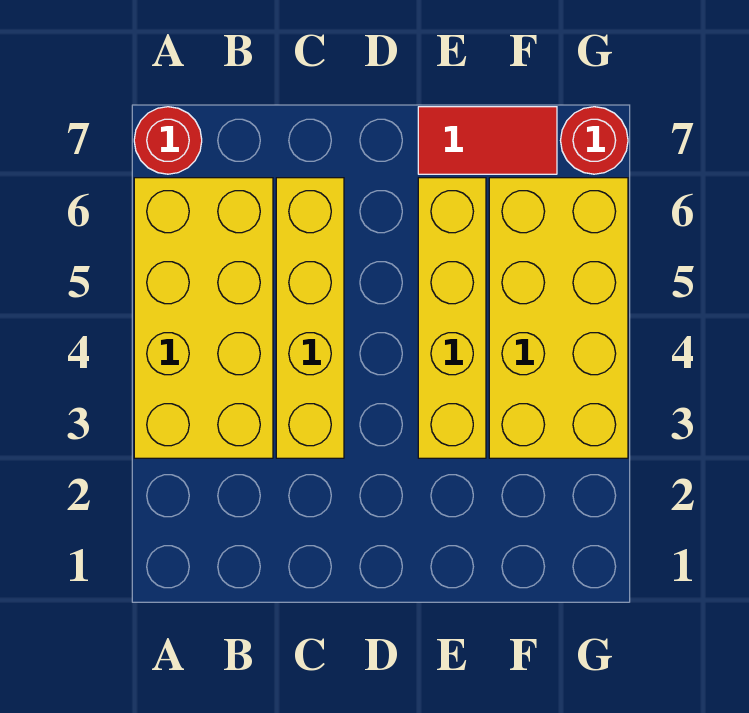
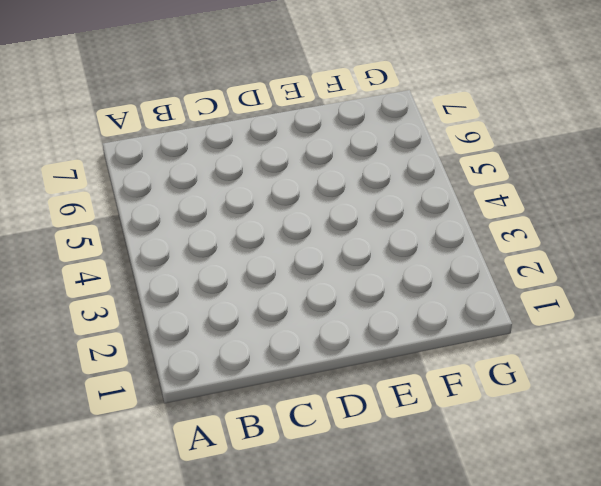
none -> yellow brick A3:B6 level 1
none -> red round brick A7 level 1

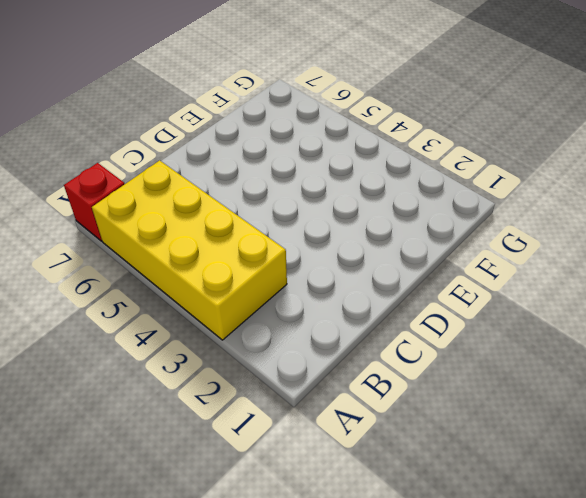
red brick A7 level 1 -> red round brick A7 level 1
none -> yellow brick C3:C6 level 1
none -> yellow brick E3:E6 level 1

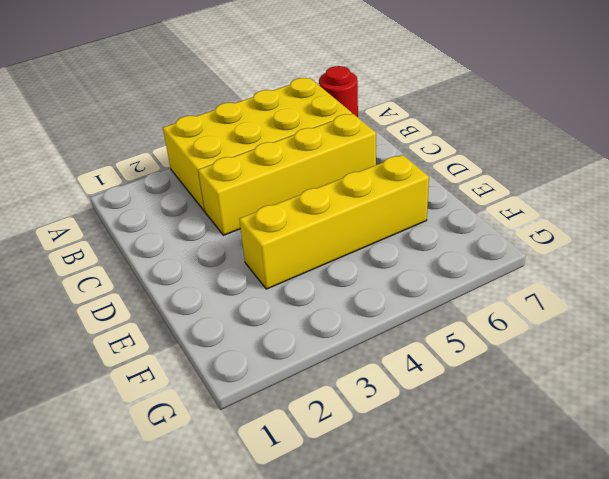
none -> red tile E7:F7 level 1
none -> yellow brick F3:G6 level 1

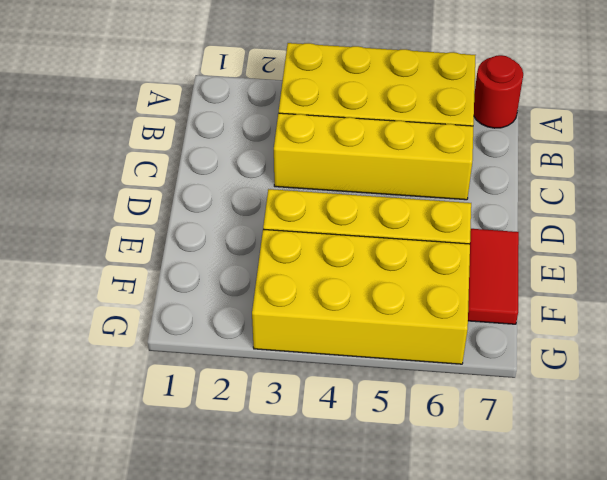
none -> red round brick G7 level 1

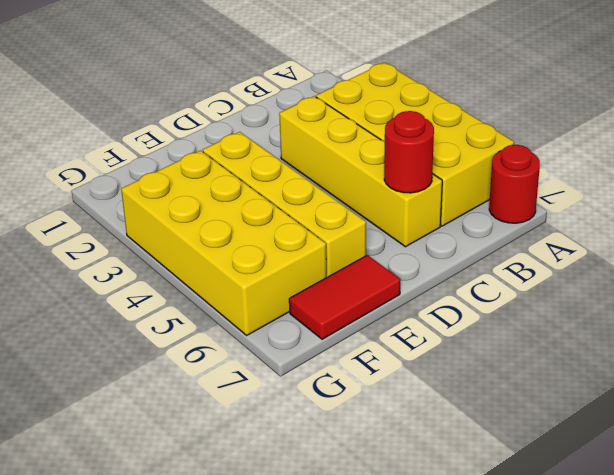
red round brick C6 level 2 -> red round brick G7 level 1

